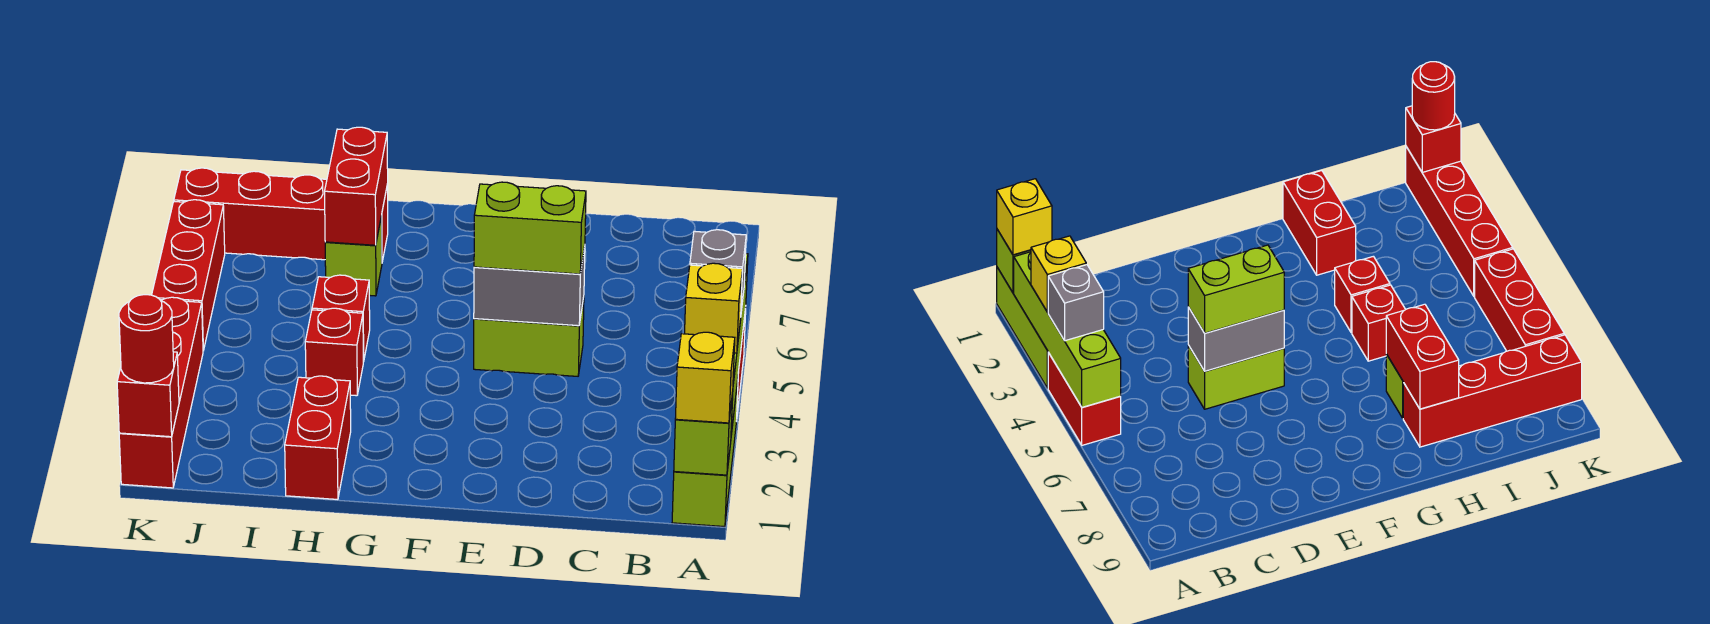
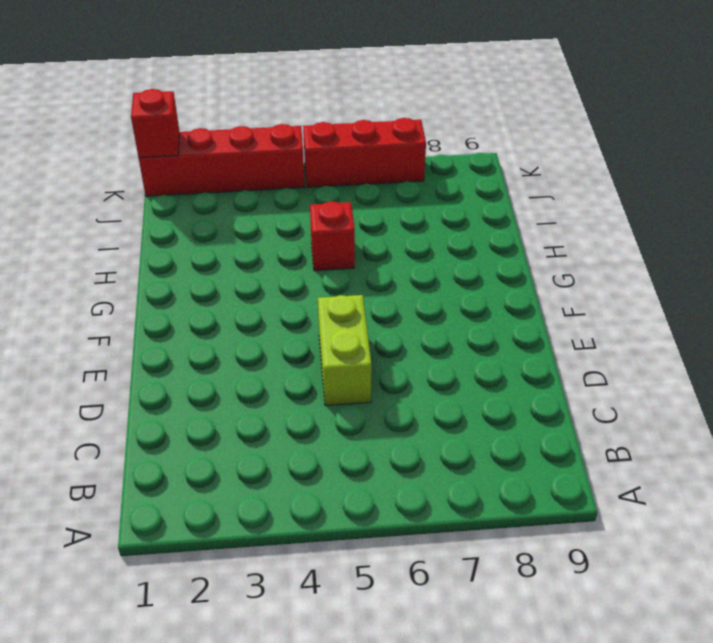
none -> lime brick A1:A3 level 1
none -> red brick A4:A5 level 1
none -> red brick H1:H2 level 1

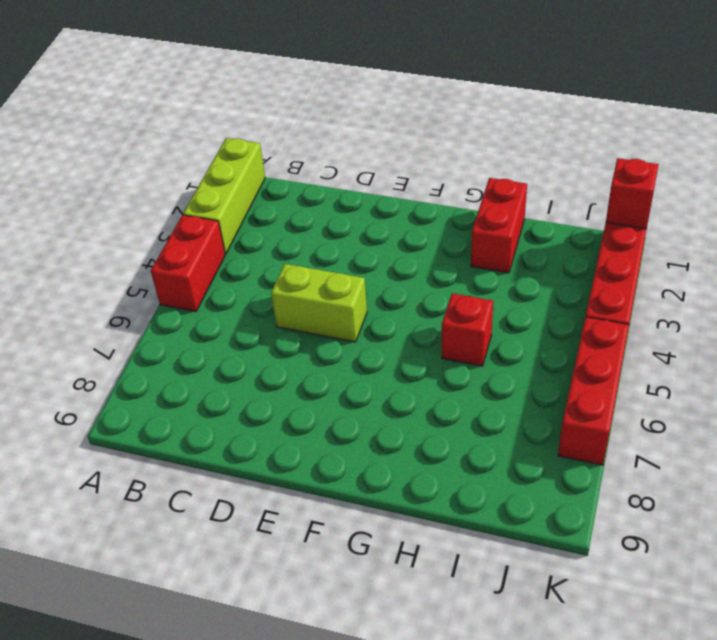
none -> red brick H4 level 1
none -> lime brick H7 level 1
none -> red brick H8:K8 level 1

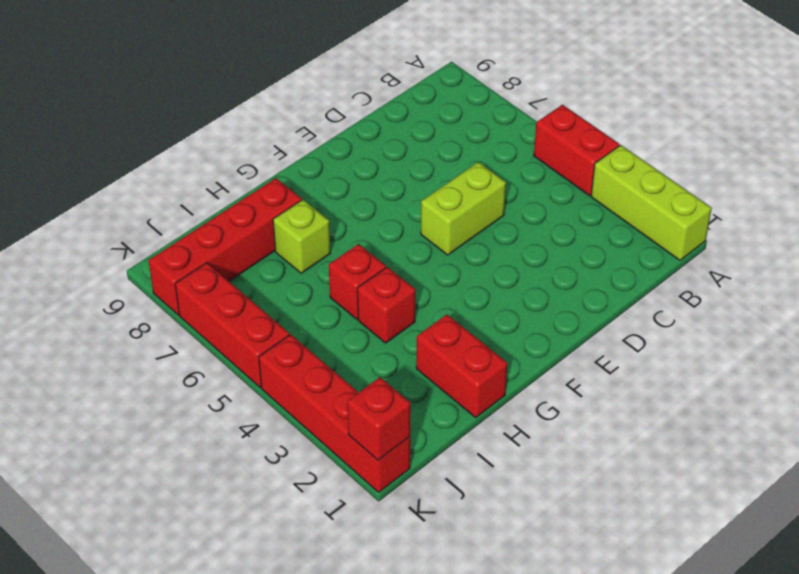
none -> lime brick A1 level 2
none -> lime brick A2:A5 level 2
none -> grey brick D5:E5 level 2

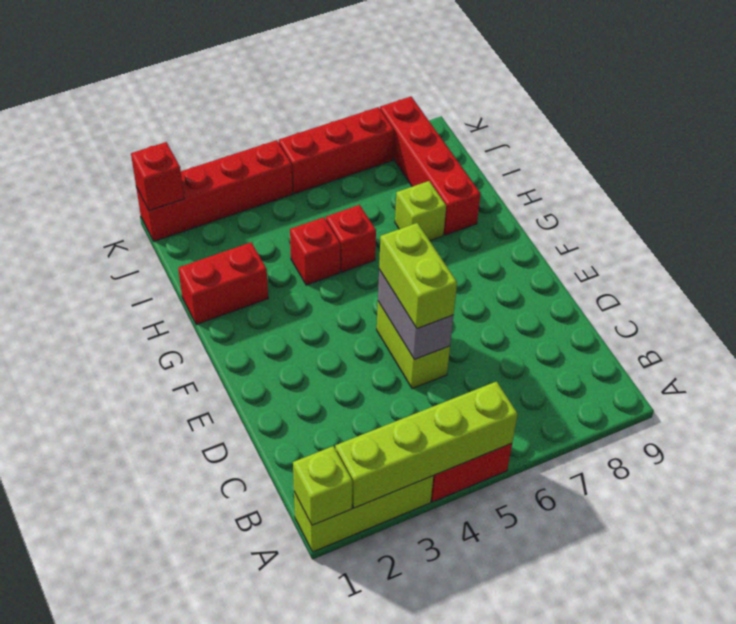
none -> red brick H7:H8 level 2
none -> yellow brick A1 level 3
none -> yellow brick A3 level 3

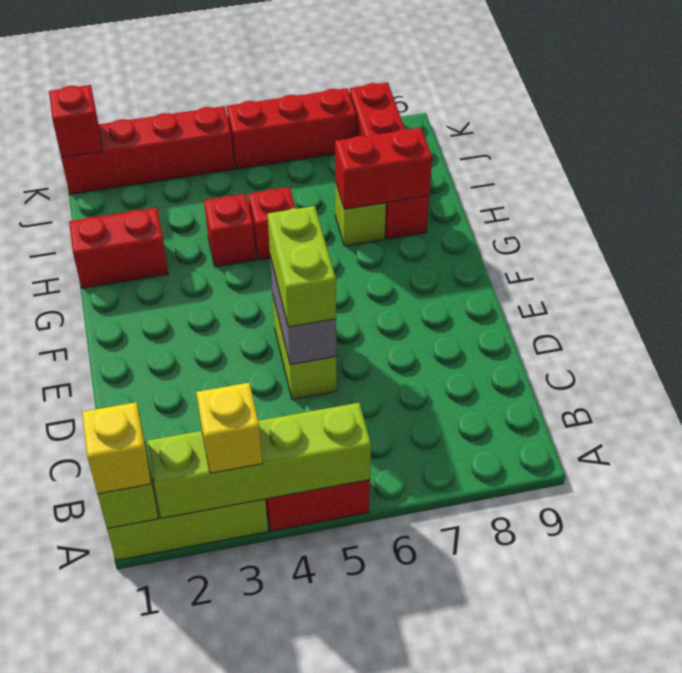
none -> grey brick A4 level 3
none -> red round brick K1 level 3

